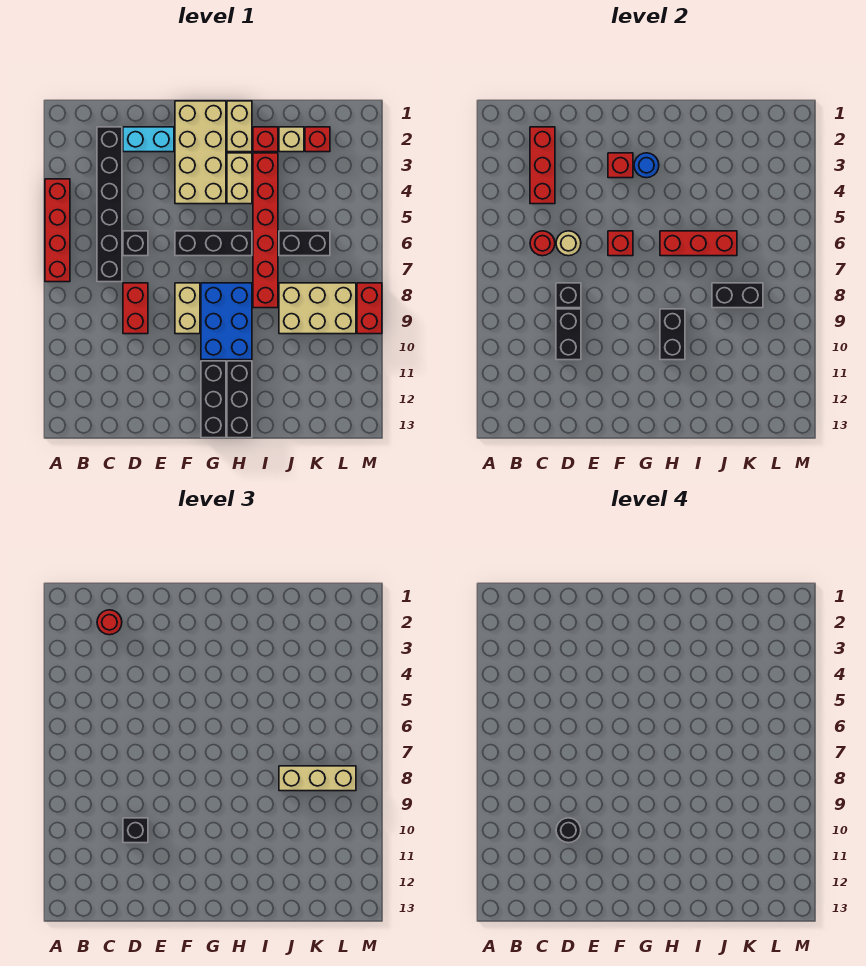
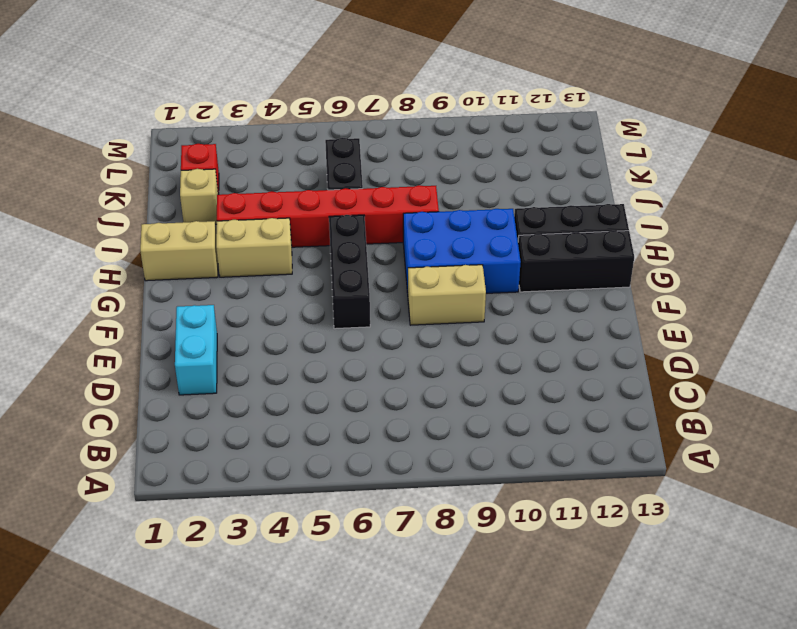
none -> red brick A4:A7 level 1
none -> black brick C2:C7 level 1
none -> black brick D6 level 1
none -> red brick D8:D9 level 1

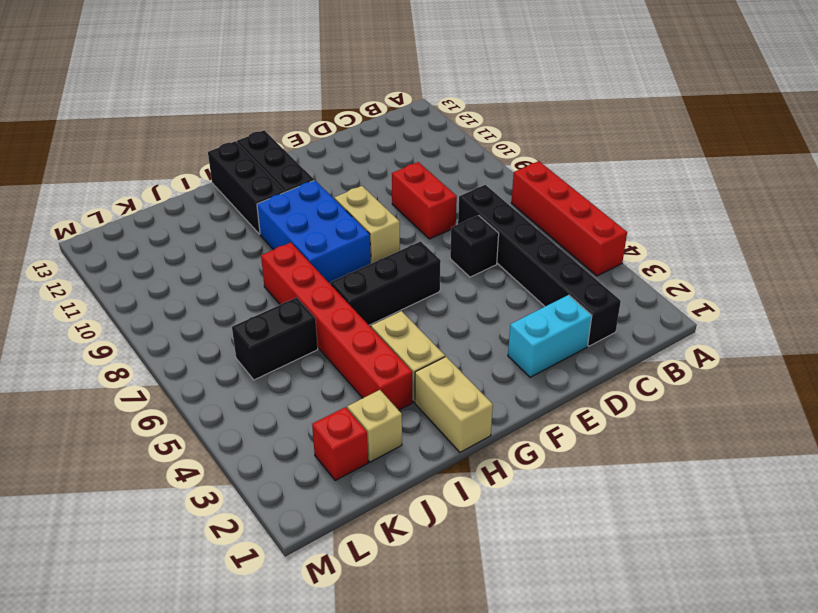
none -> tan brick F1:G4 level 1
none -> red brick I2 level 1
none -> tan brick J8:L9 level 1
none -> red brick M8:M9 level 1

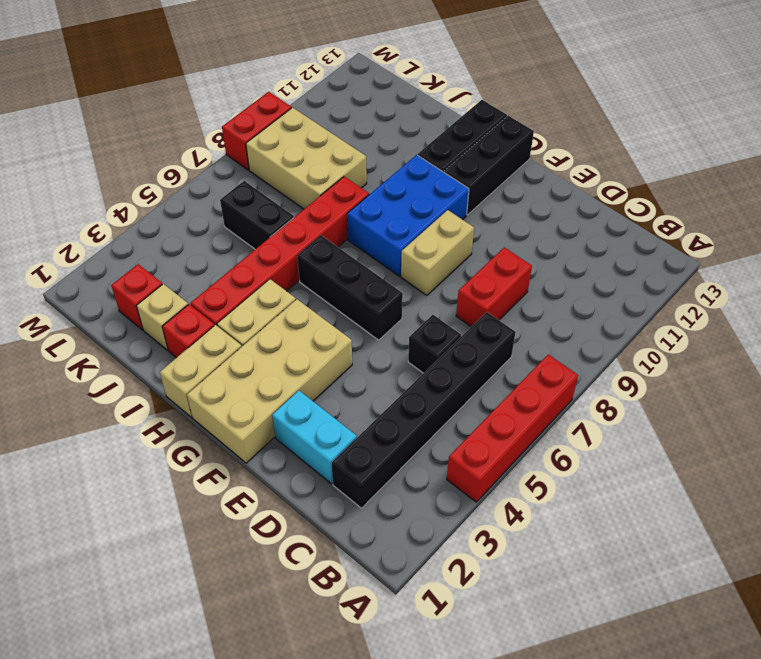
none -> red brick C2:C4 level 2
none -> red round brick C6 level 2
none -> tan round brick D6 level 2
none -> black brick D8 level 2

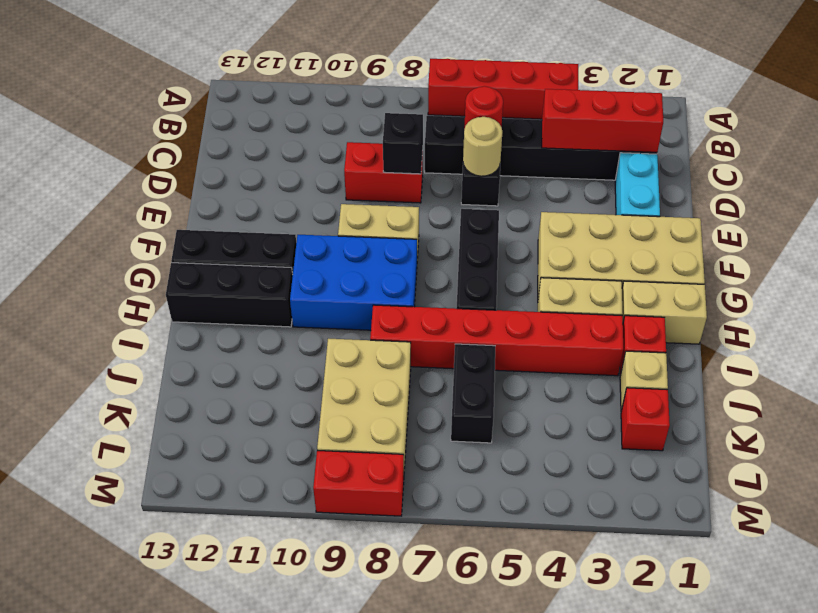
none -> black brick D9:D10 level 2
none -> red brick F3 level 2
none -> red brick F6 level 2
none -> blue round brick G3 level 2

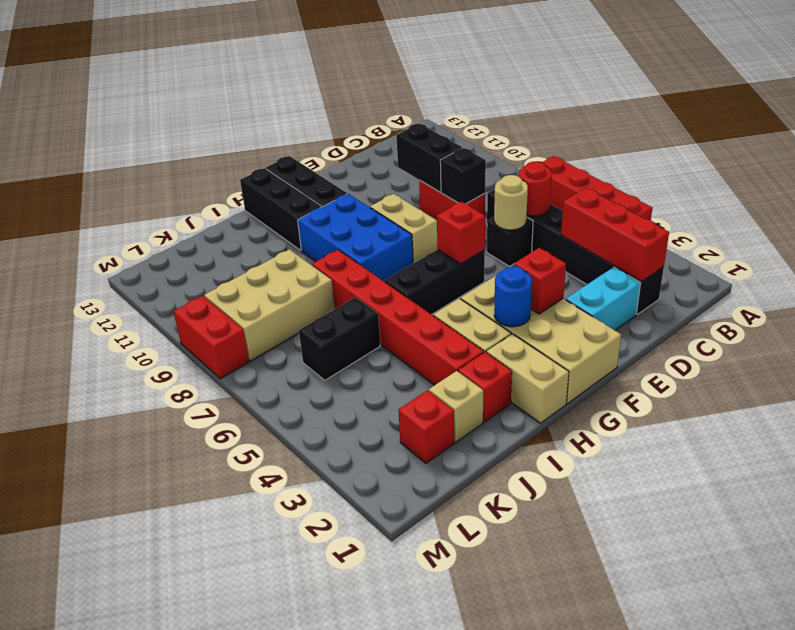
none -> red brick H6:J6 level 2
none -> black brick H9:H10 level 2
none -> black brick J8:K8 level 2
none -> red round brick C2 level 3

